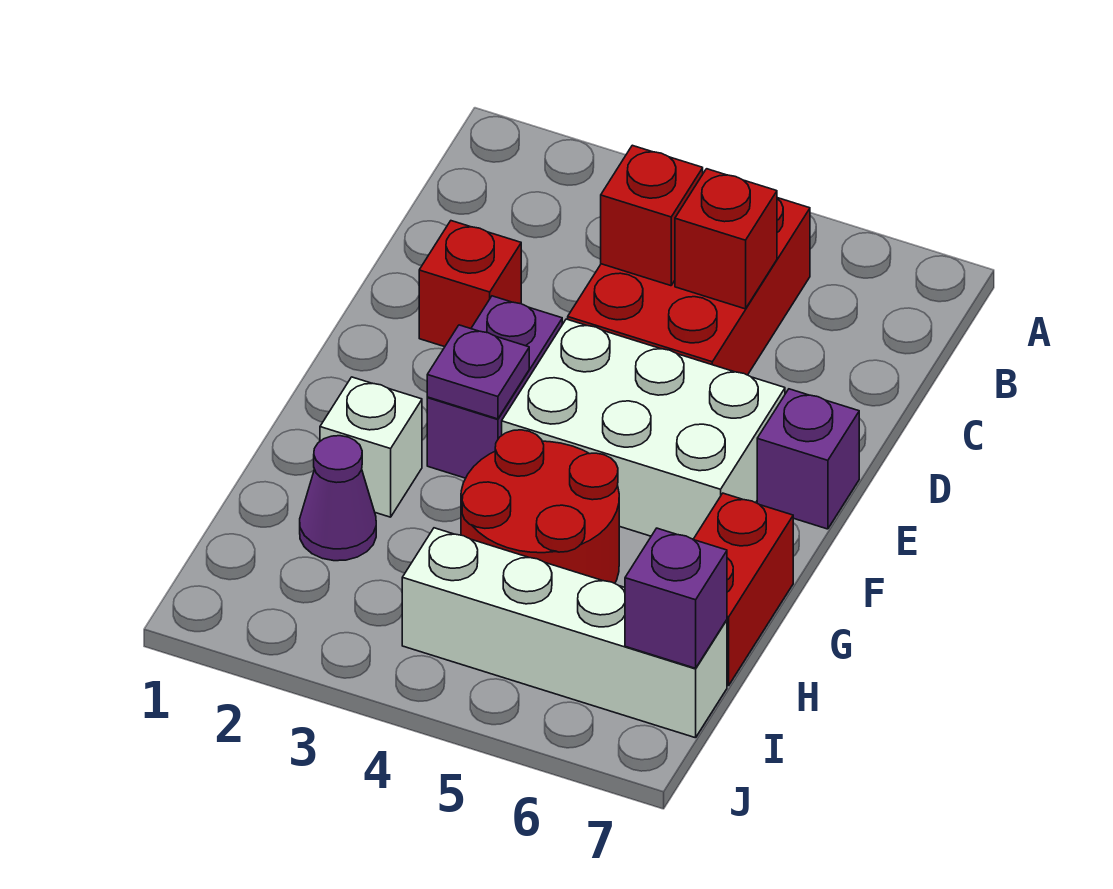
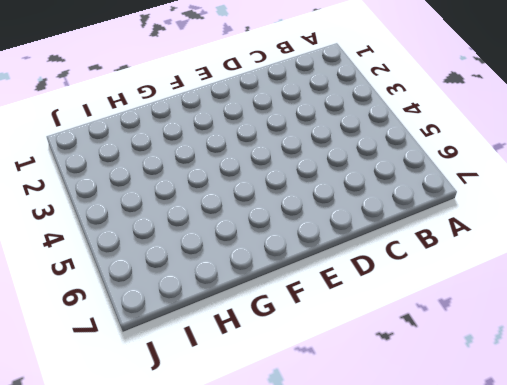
none -> red brick B4:D5 level 1
none -> red brick D2 level 1
none -> purple brick E3:F3 level 1

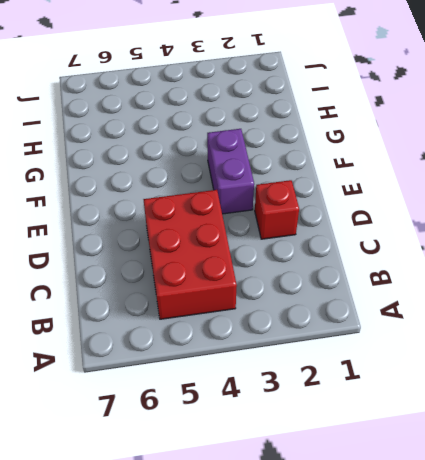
none -> white brick E4:F6 level 1
none -> purple brick E7 level 1
none -> white brick G2 level 1

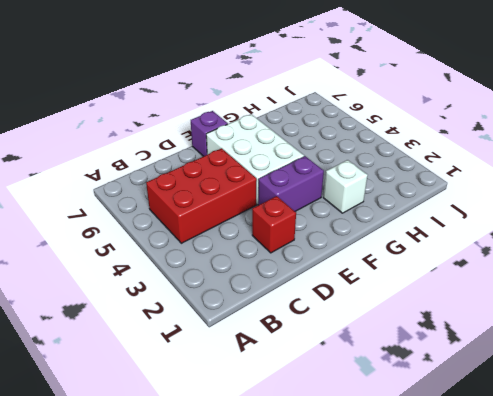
none -> red round brick G4:H5 level 1
none -> red brick G7:H7 level 1
none -> purple cone H2 level 1

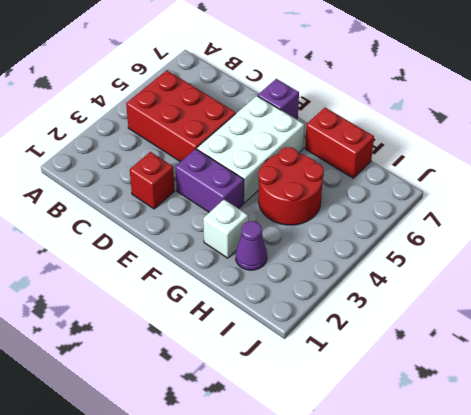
none -> white brick I4:I7 level 1
none -> red brick C4 level 2
none -> red brick C5 level 2

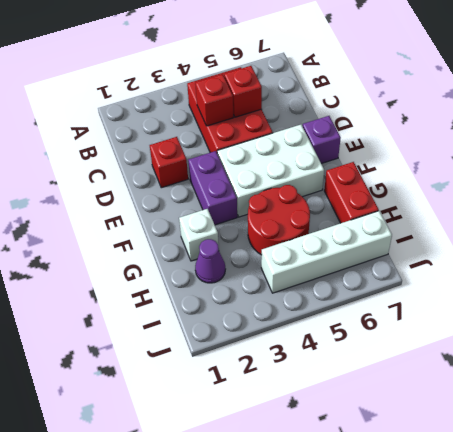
none -> purple plate F3 level 2
none -> purple brick I7 level 2

